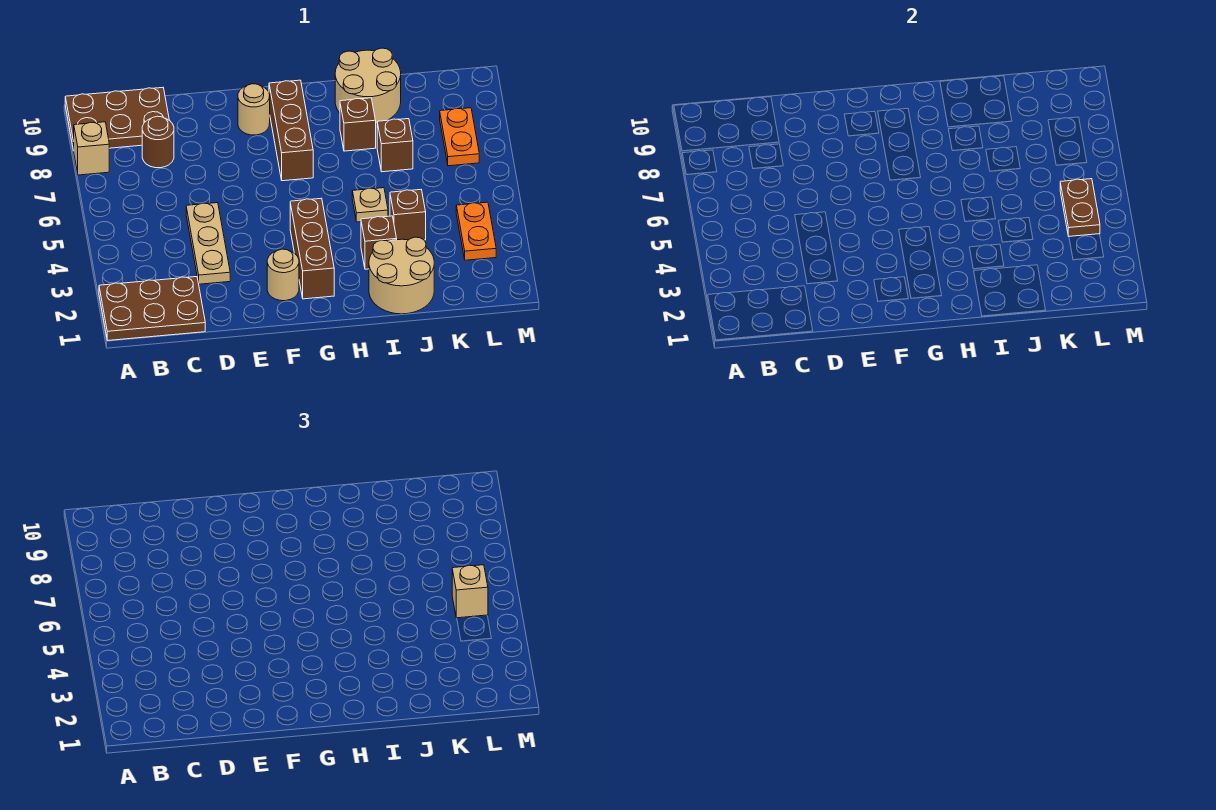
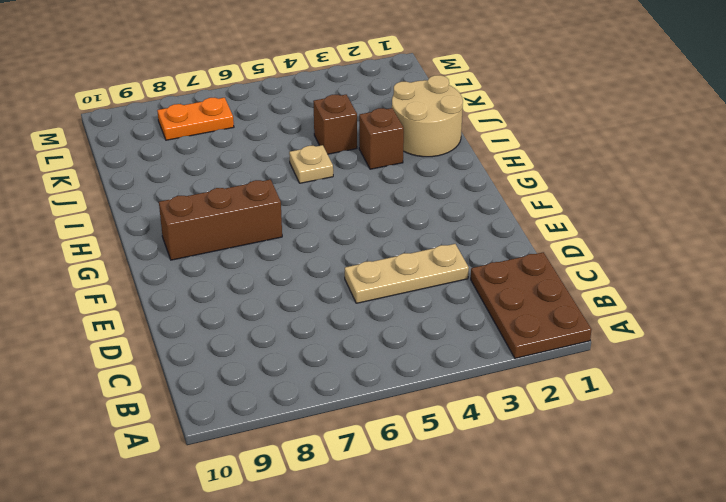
none -> tan brick A8 level 1
none -> brown plate A9:C10 level 1
none -> brown round brick C8 level 1

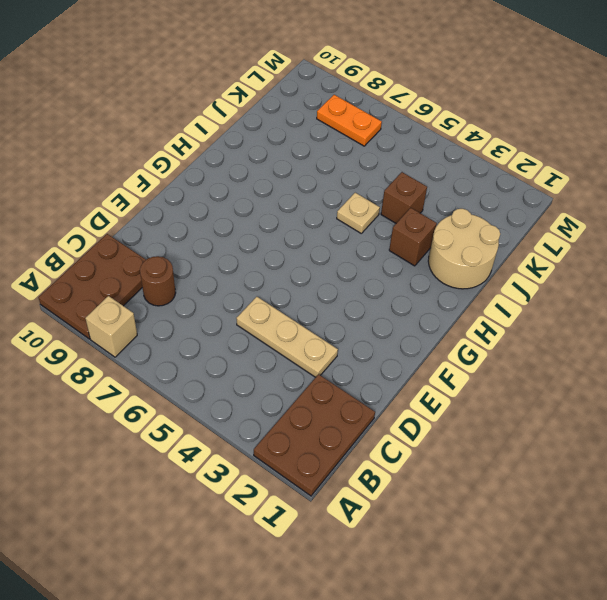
none -> tan round brick F2 level 1
none -> tan round brick F9 level 1
none -> brown brick G2:G4 level 1

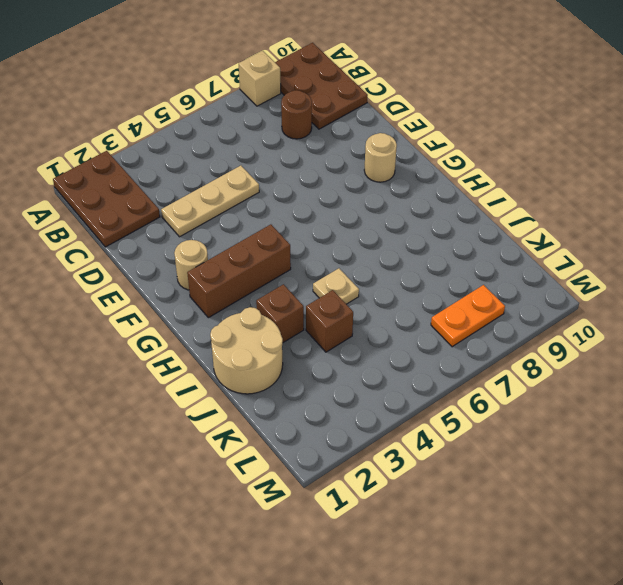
none -> brown brick G7:G9 level 1
none -> brown brick I8 level 1
none -> tan round brick I9:J10 level 1

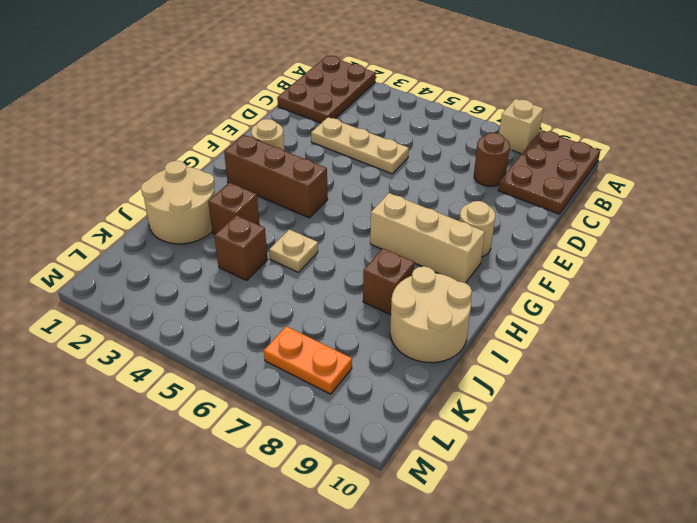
tan brick G7:G9 level 1 -> brown brick G7:G9 level 1
none -> brown brick J7 level 1
none -> orange plate L3:L4 level 1
none -> brown plate L4:L5 level 2

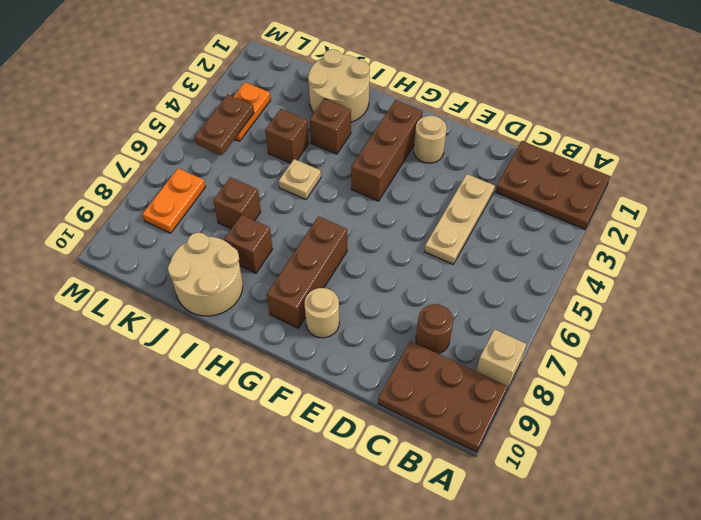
none -> tan brick L5 level 3

